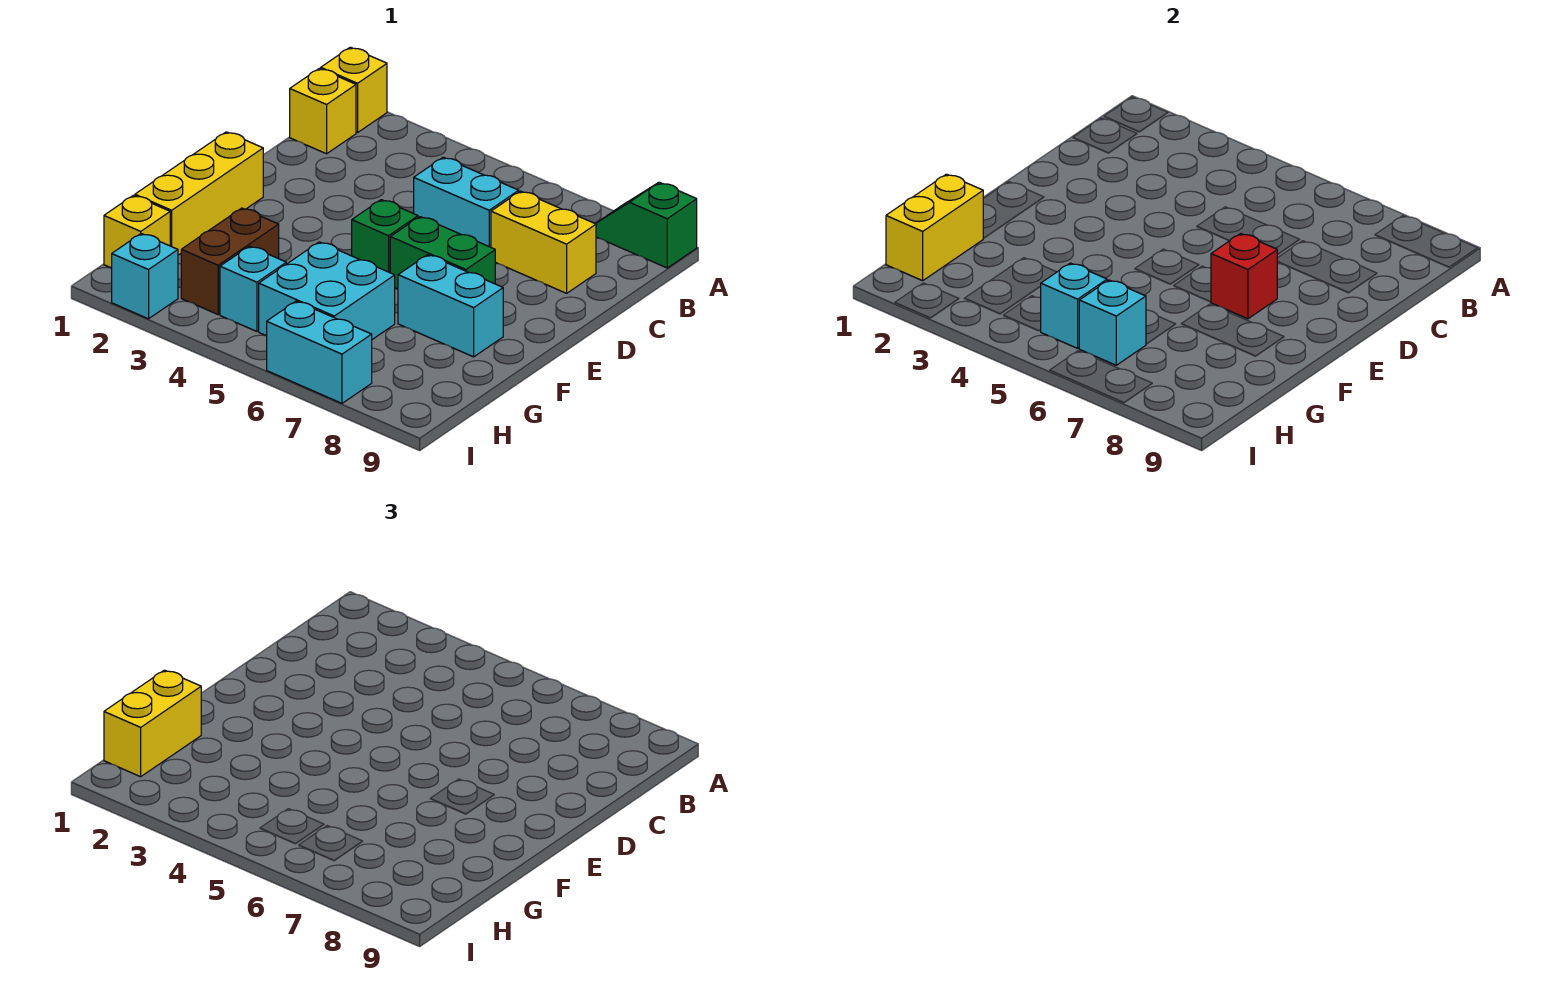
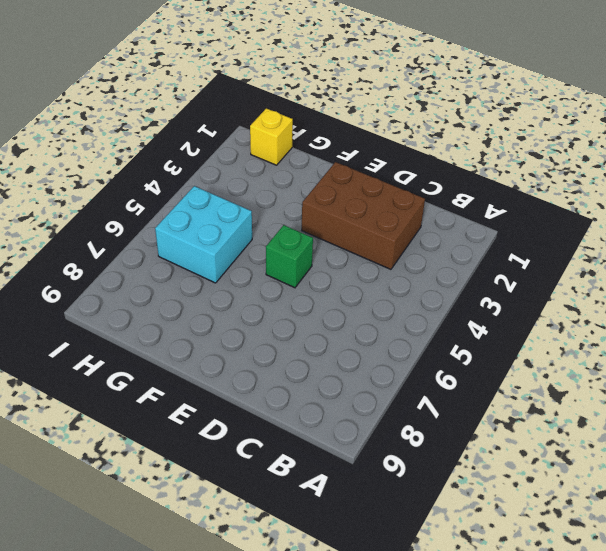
brown brick C2:E3 level 1 -> none
none -> yellow brick A1 level 1
none -> green slope A8:A9 level 1 top 9
none -> yellow brick B1 level 1

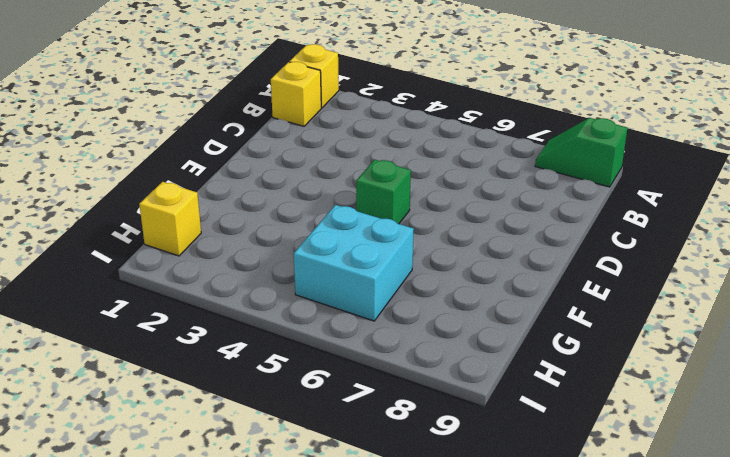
none -> cyan brick C5:C6 level 1
none -> yellow brick C7:C8 level 1
none -> yellow brick E1:G1 level 1

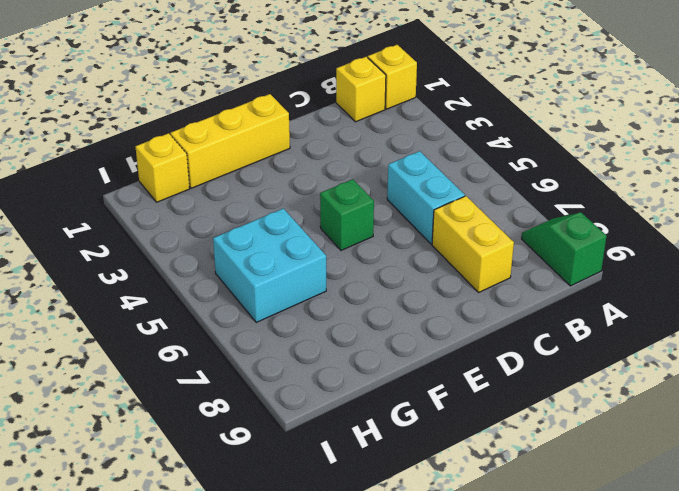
none -> green brick E6:E7 level 1
none -> cyan brick F7:F8 level 1
none -> brown brick G3:H3 level 1

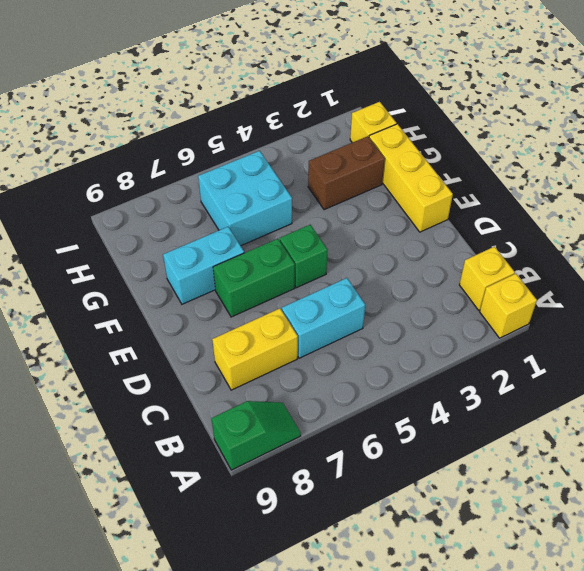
brown brick G2:G3 level 1 -> brown brick G3:H3 level 1
none -> cyan brick H4 level 1
none -> cyan brick I2 level 1
none -> cyan brick I6:I7 level 1

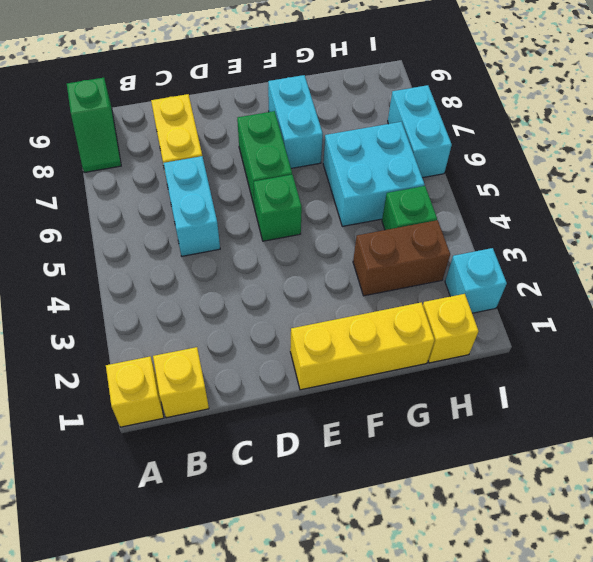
green brick H4 level 1 -> cyan brick H4 level 1
none -> red brick E7 level 2
none -> yellow brick G1:H1 level 2
none -> cyan brick H5 level 2

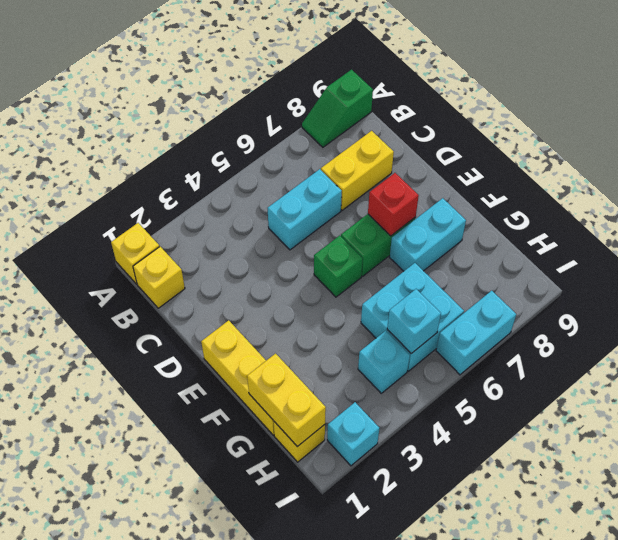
none -> brown brick G3:H3 level 1
none -> cyan brick H6 level 2
none -> yellow brick G1:H1 level 3

